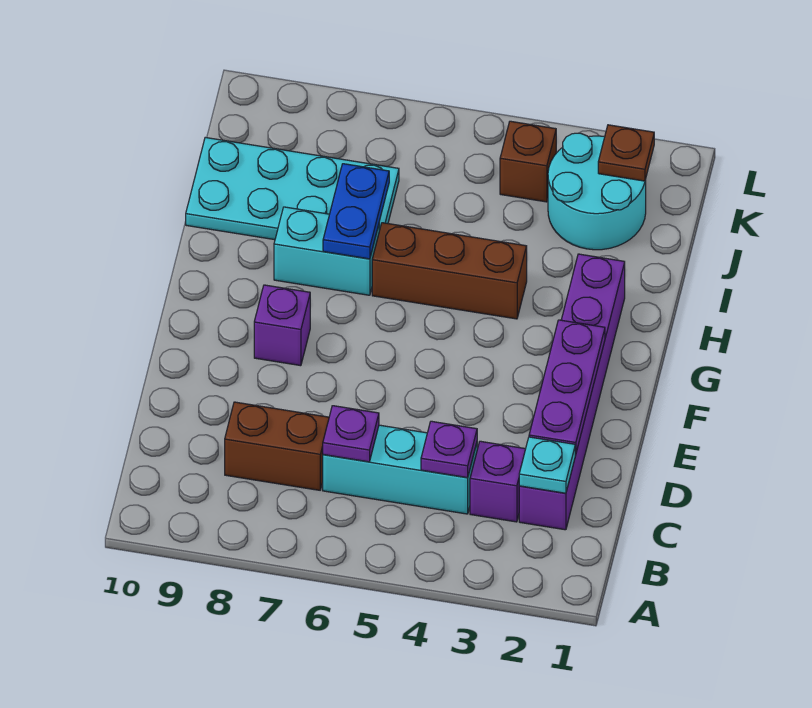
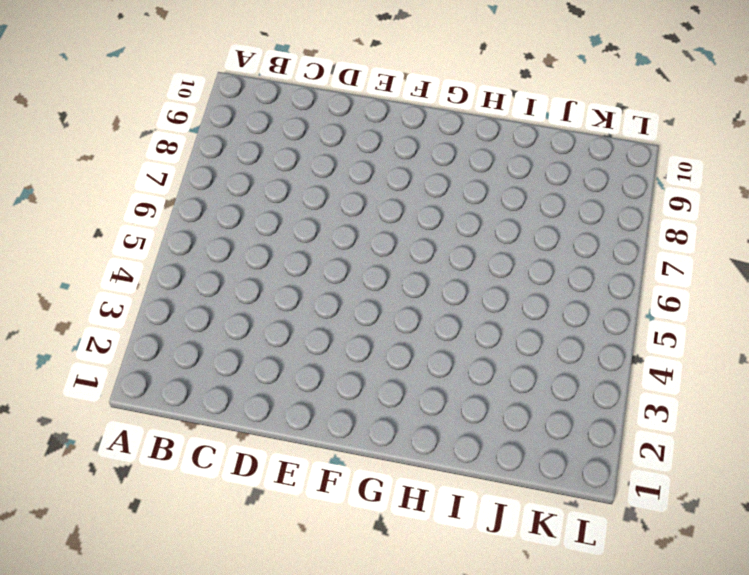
none -> purple brick C2:H2 level 1
none -> purple brick C3 level 1
none -> cyan brick C4:C6 level 1

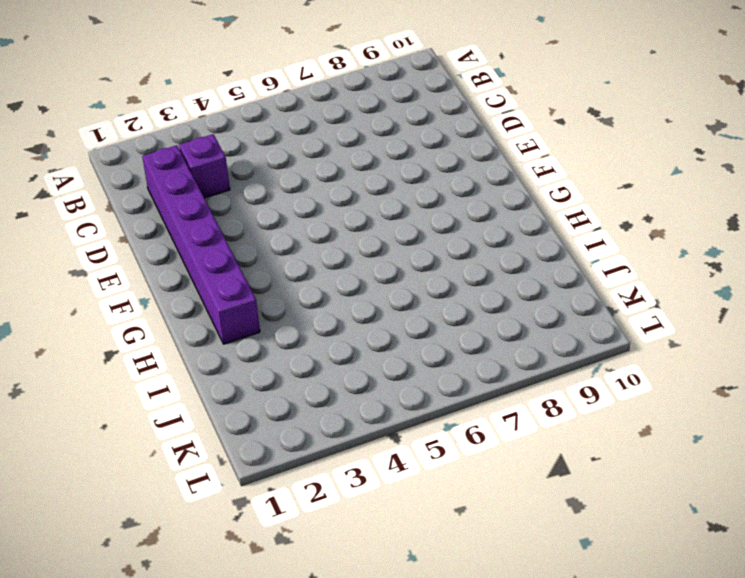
none -> cyan brick C4:C6 level 1
none -> brown brick C7:C8 level 1
none -> purple brick F8 level 1

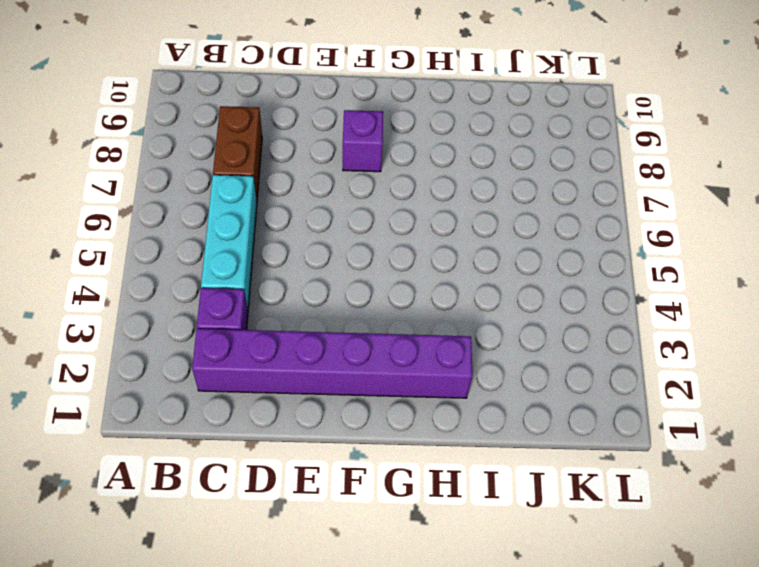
none -> brown brick H4:H6 level 1
none -> cyan brick H7:H8 level 1
none -> cyan plate I7:J10 level 1

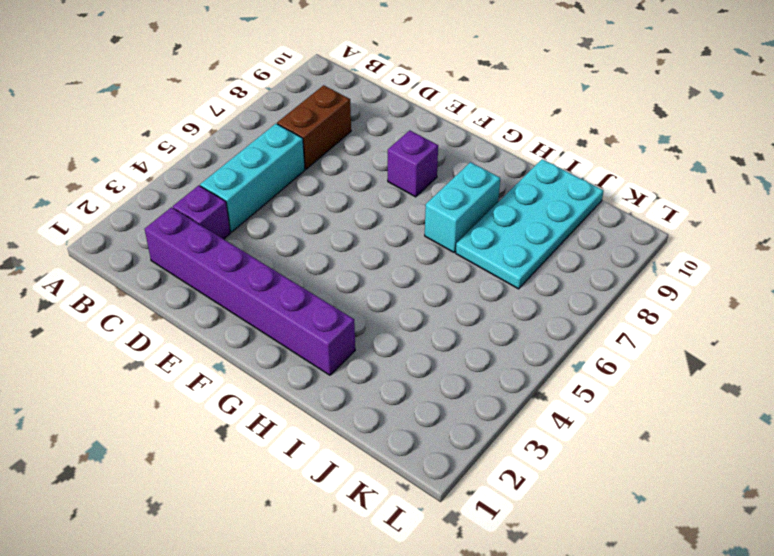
none -> brown brick H4:H6 level 1
none -> cyan round brick J2:K3 level 1
none -> brown brick K4 level 1

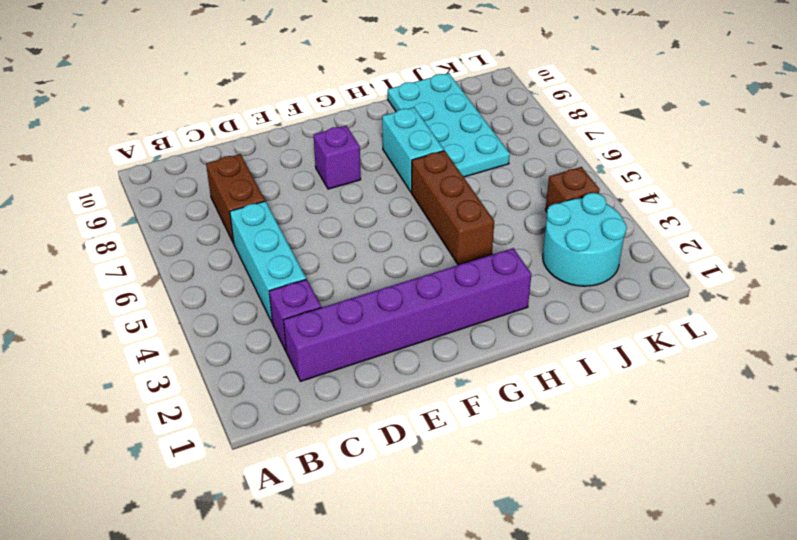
none -> cyan plate C2 level 2
none -> purple plate C4 level 2
none -> purple plate C6 level 2

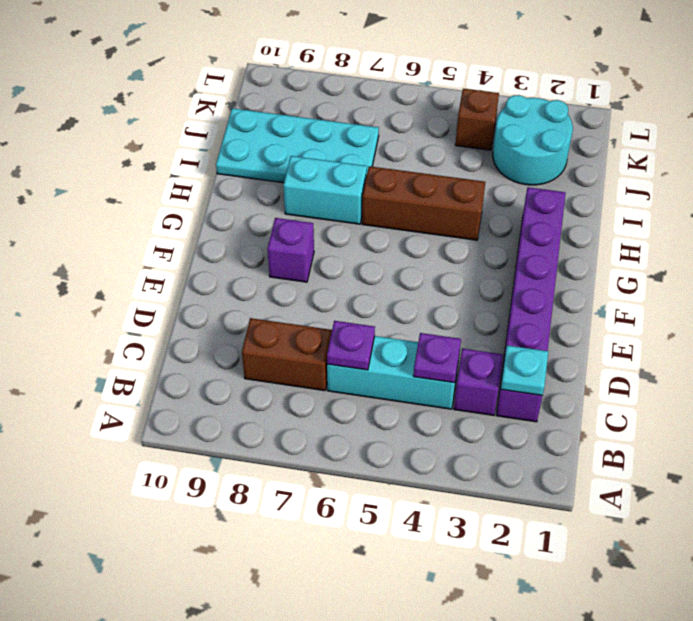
none -> purple plate D2:F2 level 2
none -> blue plate H7:I7 level 2
none -> brown plate K2 level 2

